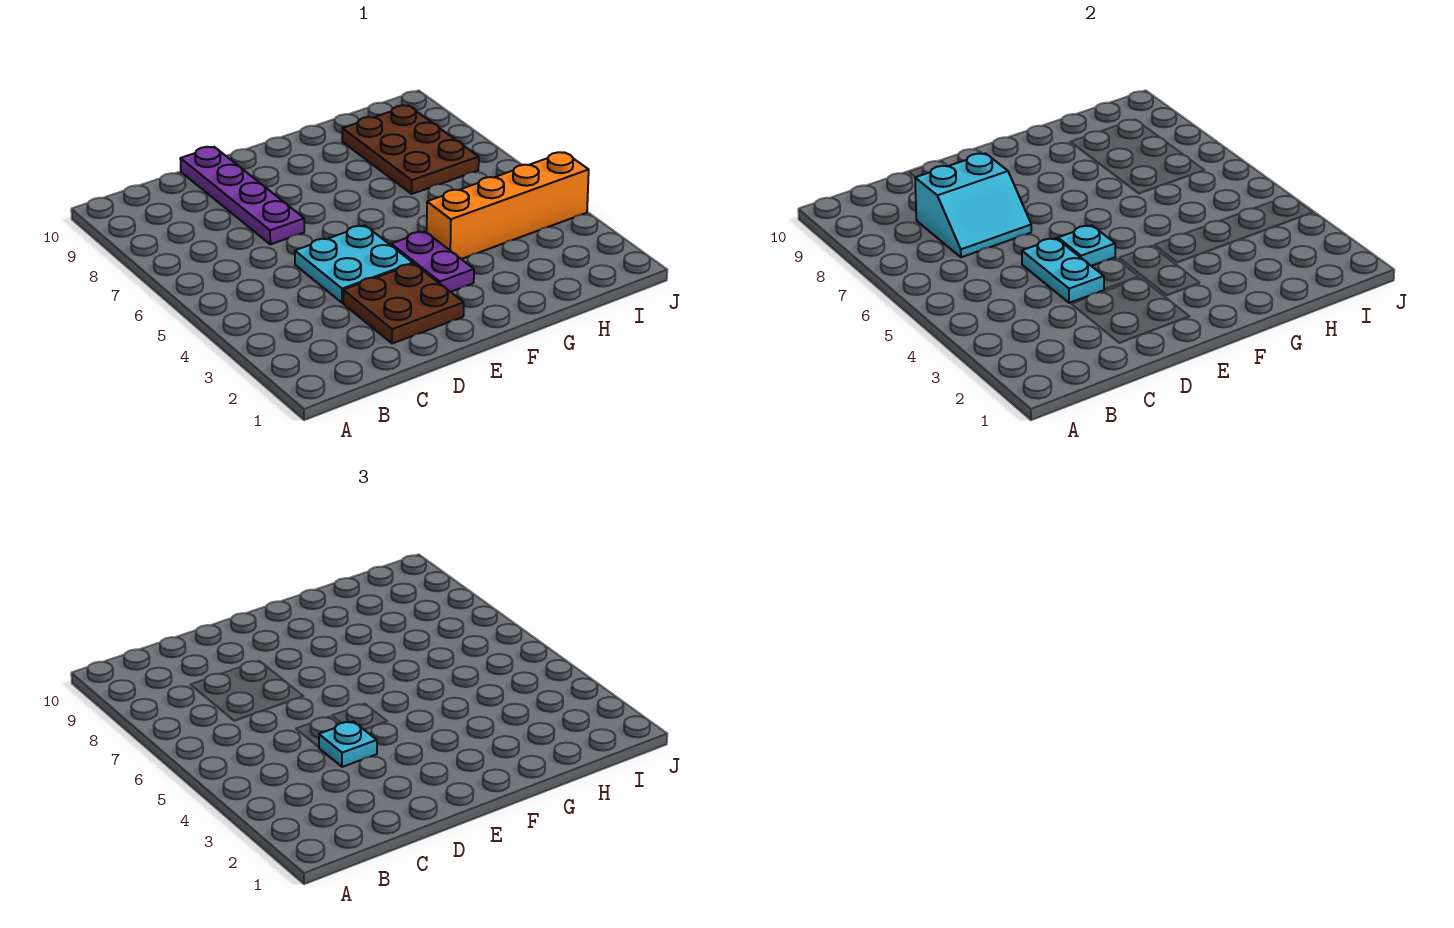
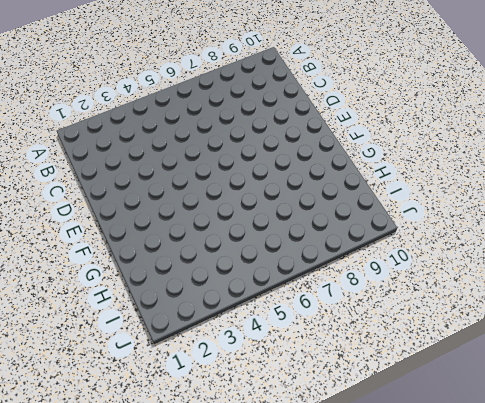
none -> brown plate D2:E3 level 1
none -> cyan plate D4:E5 level 1

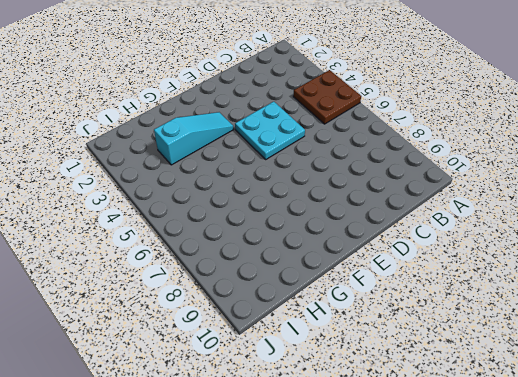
brown plate A4:B5 level 1 -> brown plate D2:E3 level 1
cyan slope F3:H3 level 1 top H -> purple plate F3:F4 level 1
none -> purple plate D7:D10 level 1
none -> orange brick G4:J4 level 1

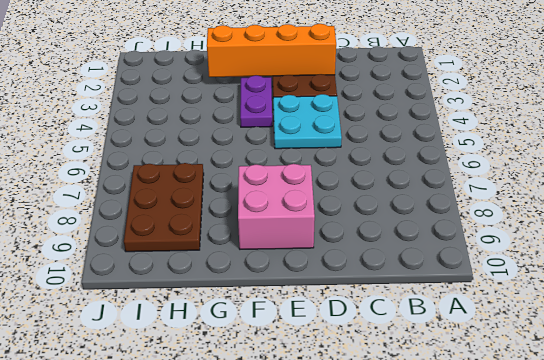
orange brick D2:G2 level 2 -> orange brick G4:J4 level 1
pink brick E8:F9 level 1 -> none
none -> purple plate D7:D10 level 1
none -> cyan slope C7:D8 level 2 top 8

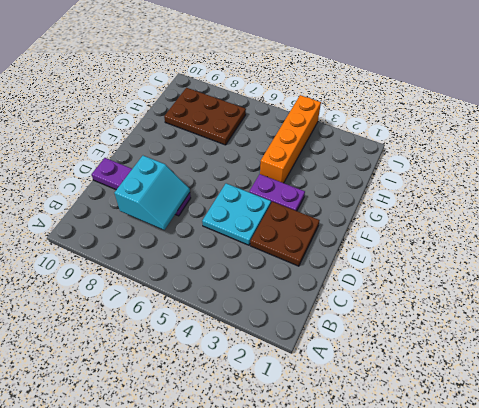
none -> cyan plate D4:D5 level 2
none -> cyan plate E5 level 2

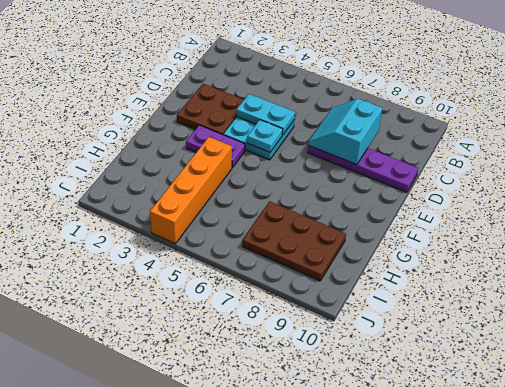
none -> cyan plate D4 level 3

